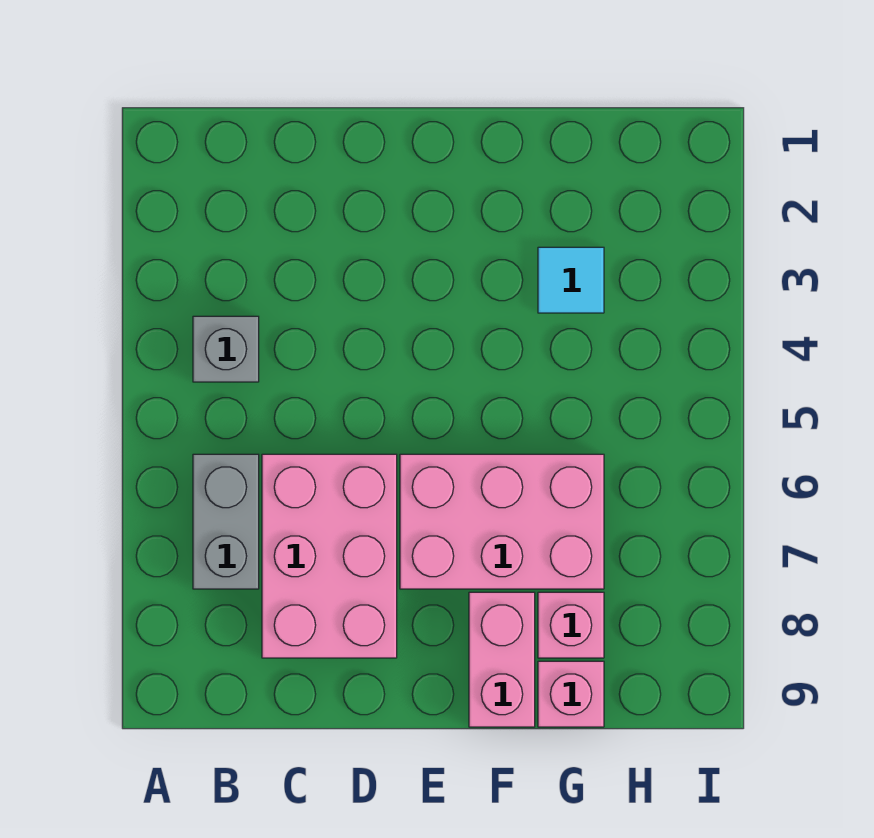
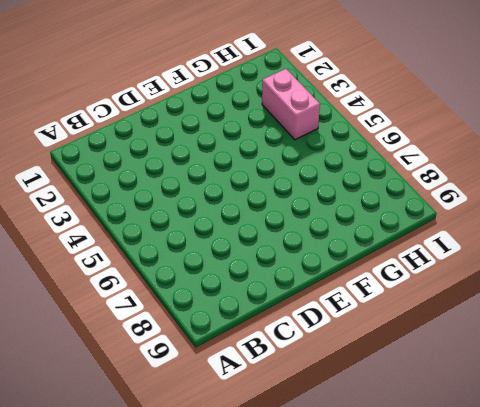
pink brick H3:H4 level 1 -> pink brick F8:F9 level 1
none -> grey brick B4 level 1
none -> grey brick B6:B7 level 1

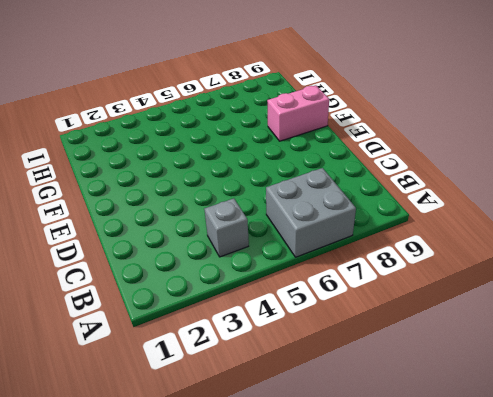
grey brick A6:B7 level 1 -> grey brick B6:B7 level 1
none -> pink brick C6:D8 level 1
none -> pink brick E6:G7 level 1

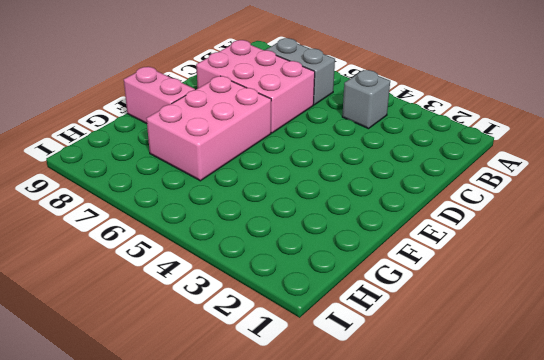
none -> cyan tile G3 level 1
none -> pink brick G8 level 1

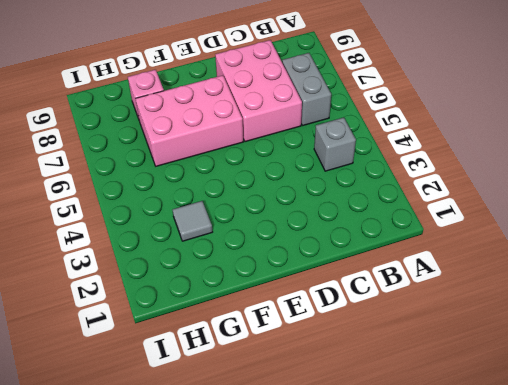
grey tile G3 level 1 -> cyan tile G3 level 1
none -> pink brick F8:F9 level 1
none -> pink brick G9 level 1

